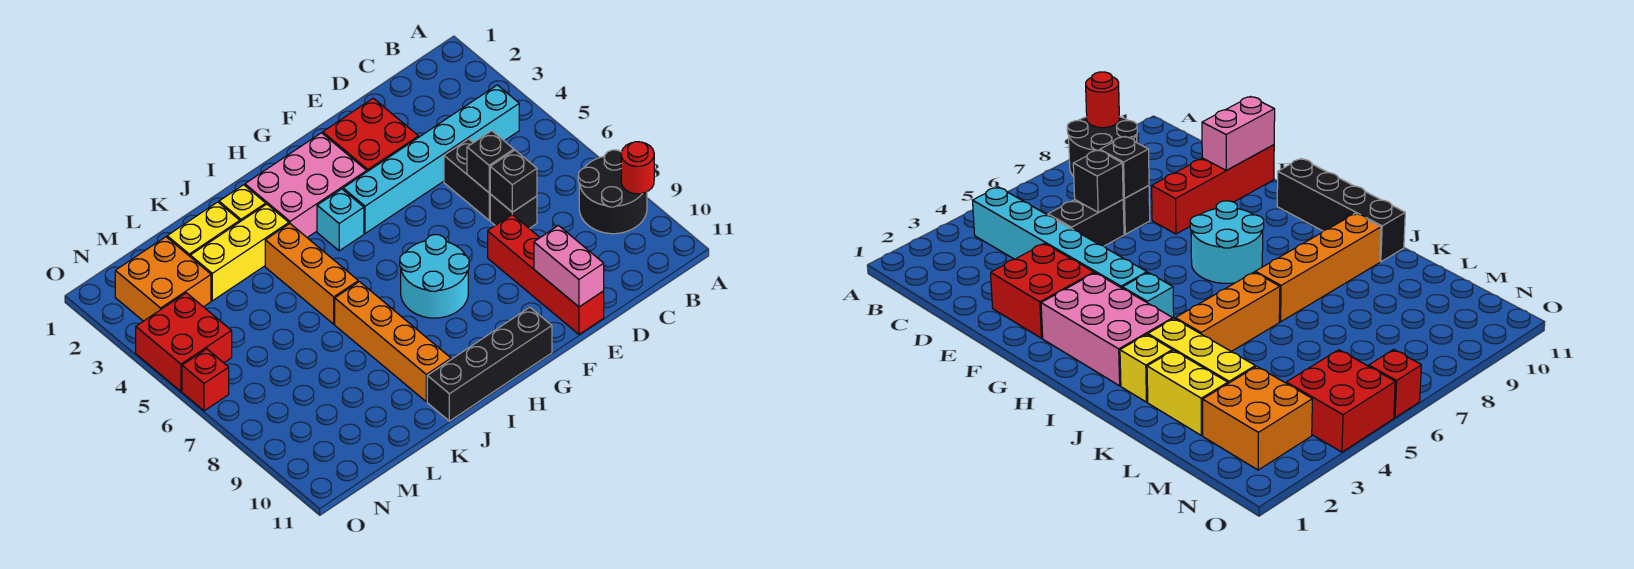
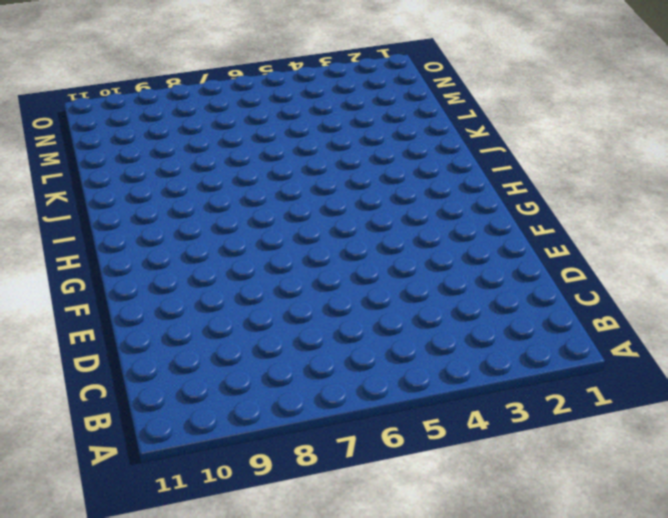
none -> black round brick A8:B9 level 1
none -> cyan brick B4:G4 level 1
none -> black brick D5:D6 level 1

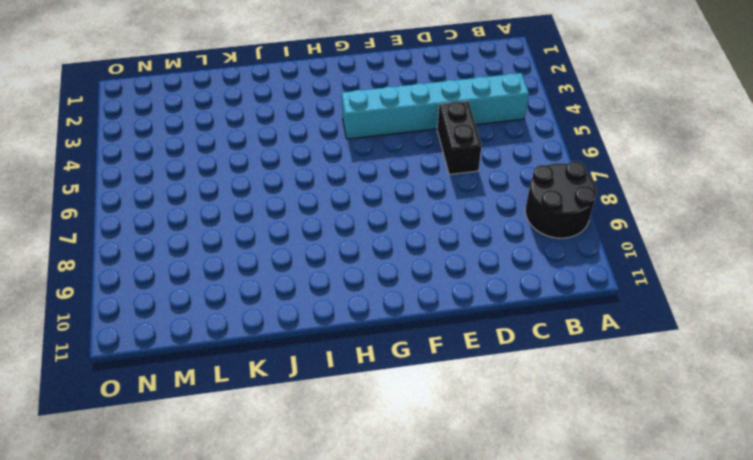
none -> black brick D7 level 1
none -> red brick E2:F3 level 1
none -> red brick E8:E11 level 1

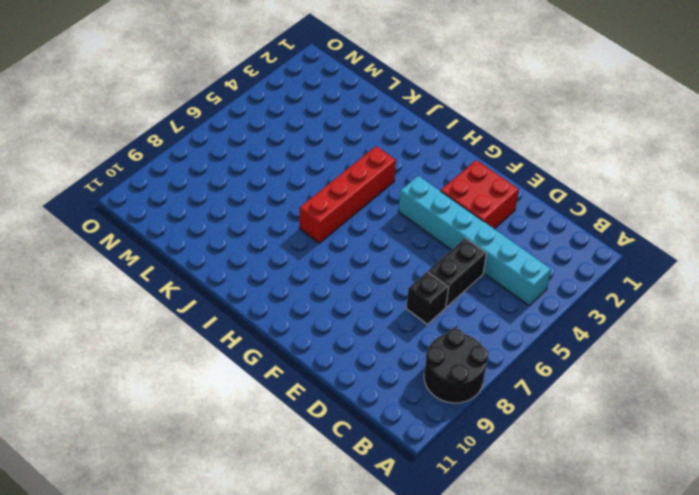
red brick I4:I7 level 1 -> red brick E8:E11 level 1
none -> pink brick G2:I3 level 1
none -> cyan round brick G7:H8 level 1
none -> black brick G11:J11 level 1

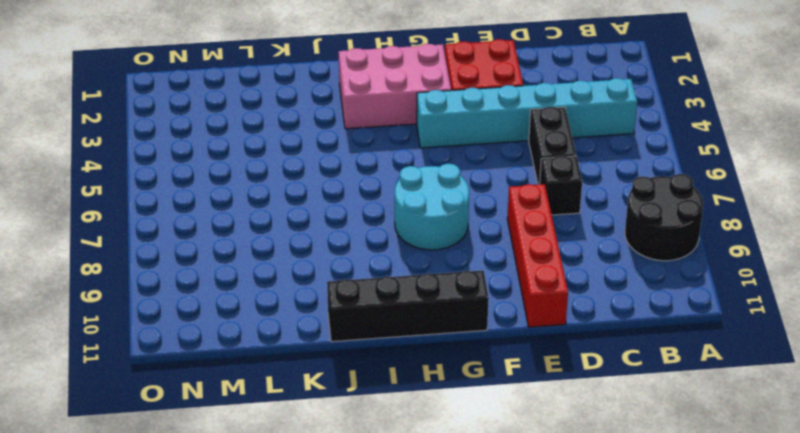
none -> cyan brick H4 level 1
none -> yellow brick J2 level 1
none -> yellow brick J3:L3 level 1

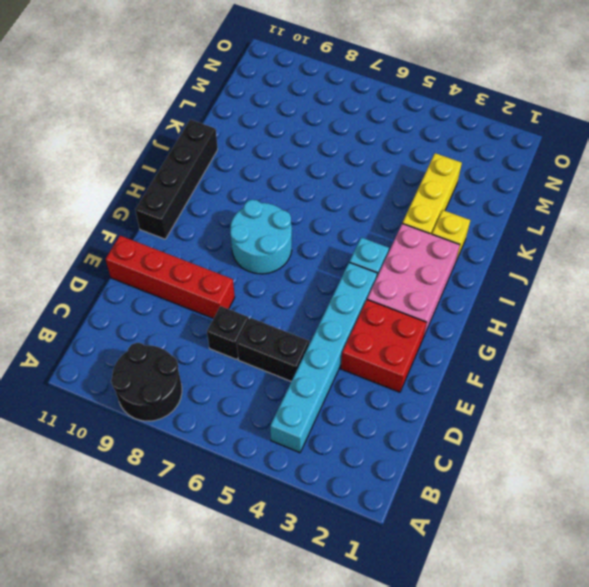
none -> orange brick J4:J6 level 1
none -> orange brick J7:J10 level 1
none -> yellow brick K2:L2 level 1

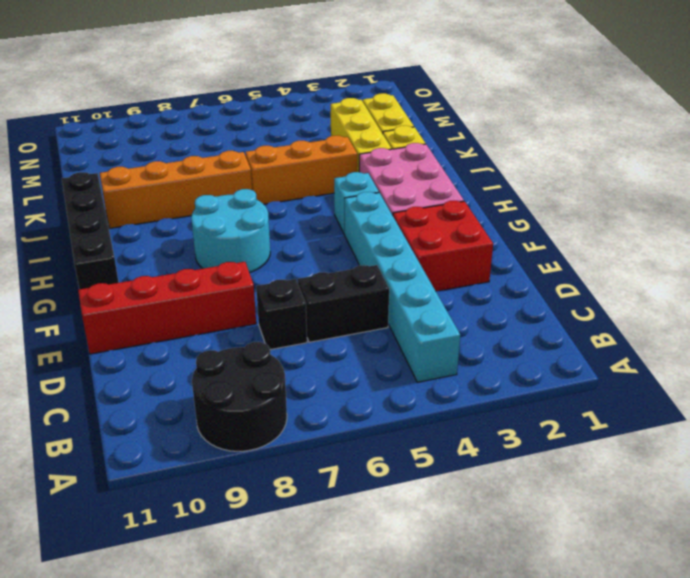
none -> orange brick M2:N3 level 1
none -> red brick N4:O5 level 1
none -> red brick O6 level 1

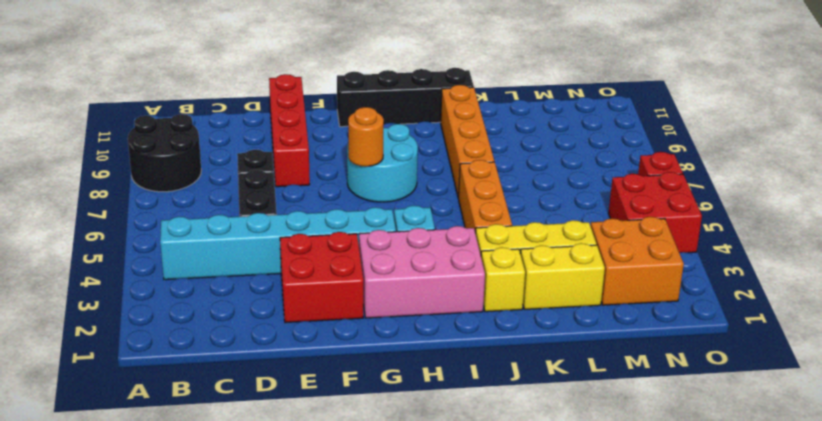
orange round brick G7 level 2 -> none
none -> red round brick A9 level 2
none -> black brick D6 level 2
none -> black brick D7 level 2

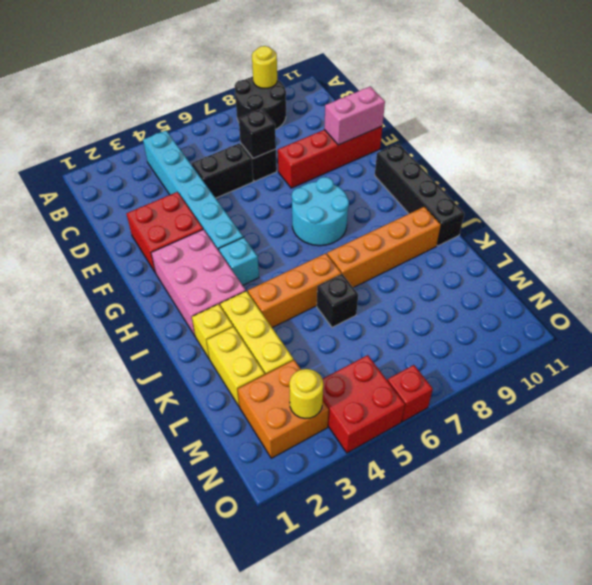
yellow round brick A9 level 2 -> red round brick A9 level 2
black brick K6 level 1 -> black brick D6 level 2
yellow round brick N3 level 2 -> none

